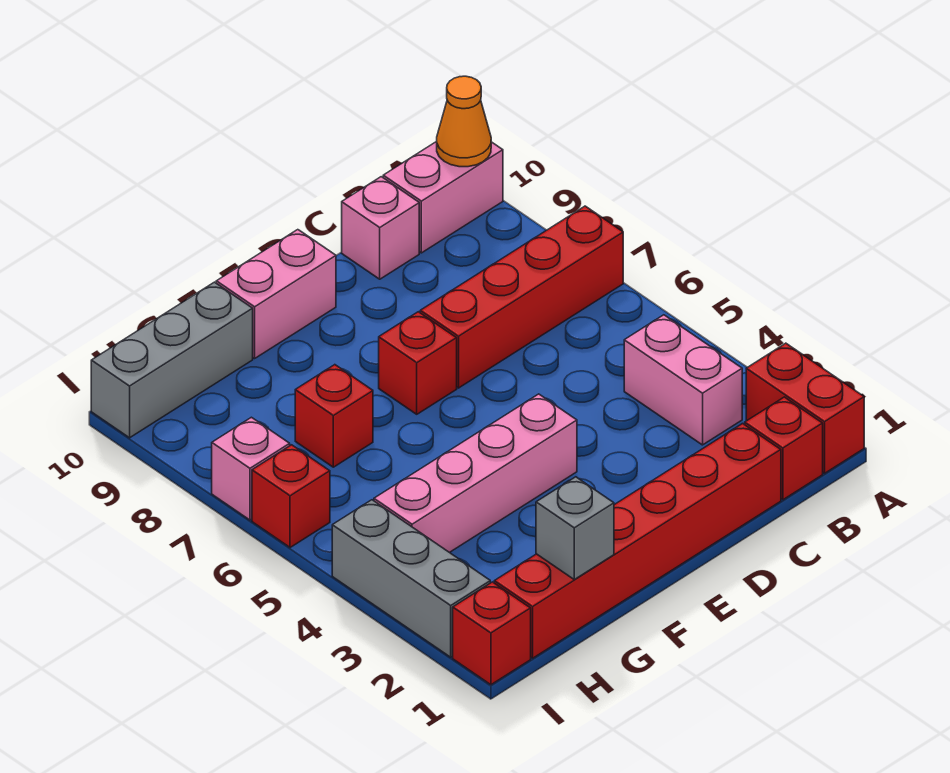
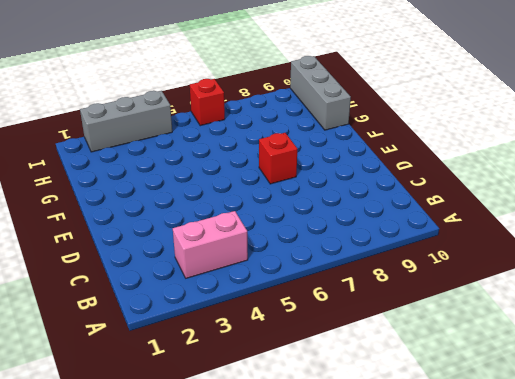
none -> red brick A1:A2 level 1
none -> red brick A7:D7 level 1
none -> pink brick A10:B10 level 1

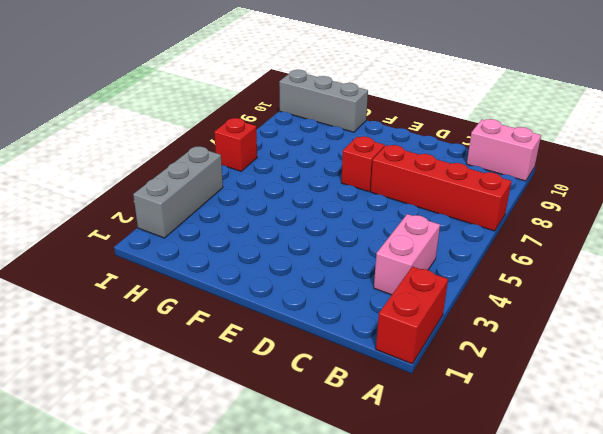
none -> red brick B1 level 1
none -> red brick C1:H1 level 1
none -> pink brick C10 level 1

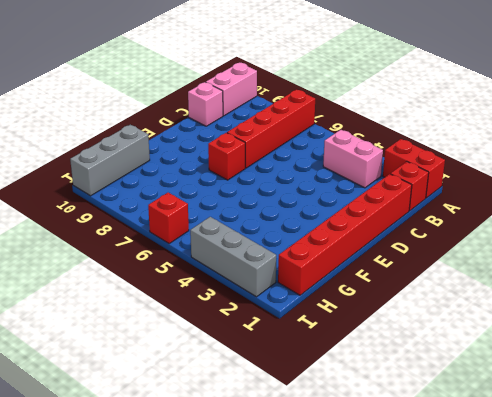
none -> pink brick E4:H4 level 1
none -> pink brick E10:F10 level 1
none -> red brick G7 level 1

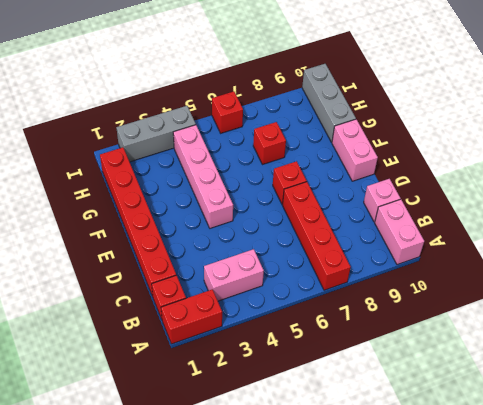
none -> red brick I1 level 1
none -> pink brick I7 level 1
none -> orange cone A10 level 2

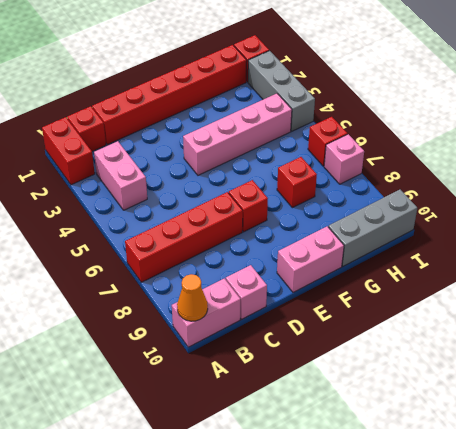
none -> grey brick G1 level 2

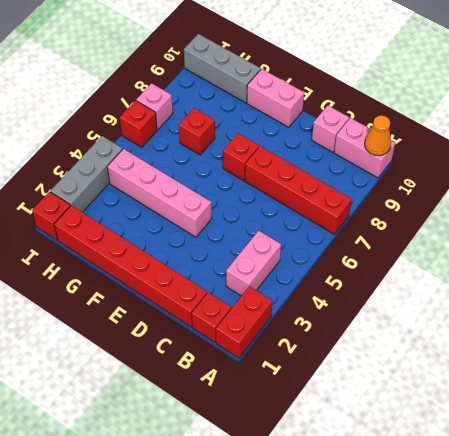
none -> grey brick G1 level 2

